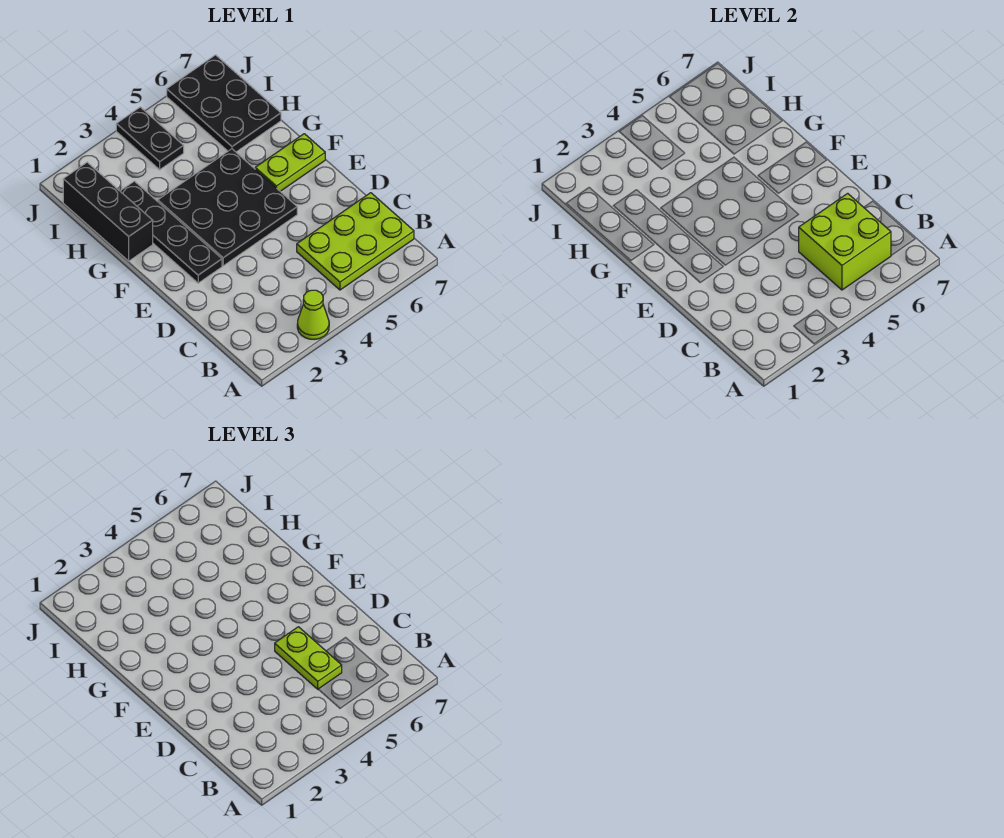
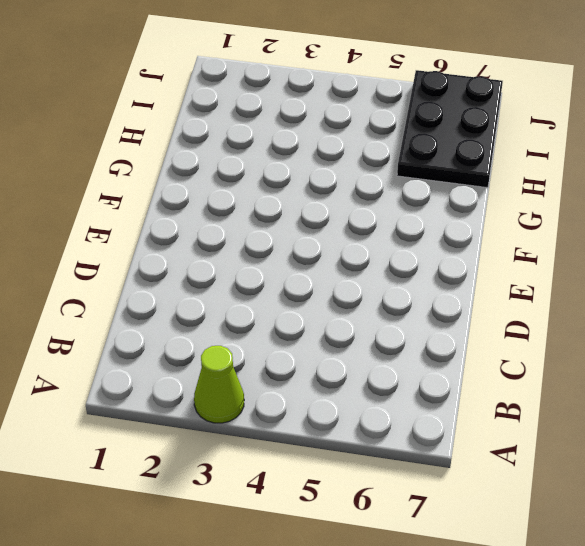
none -> lime plate B5:C7 level 1
none -> black plate E2:H2 level 1

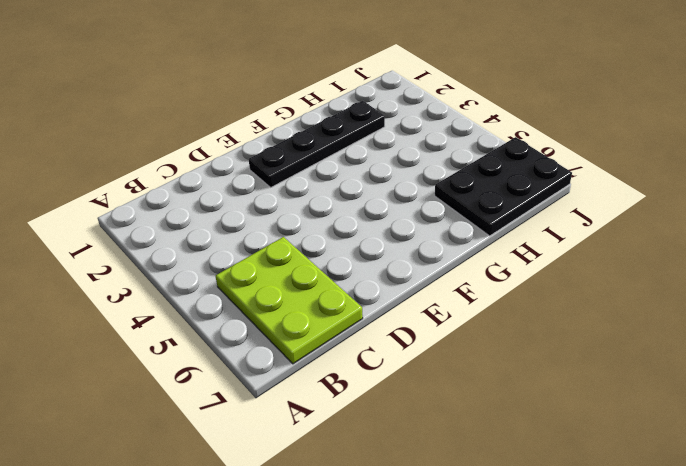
none -> lime cone A3 level 1
none -> black plate E3:G5 level 1

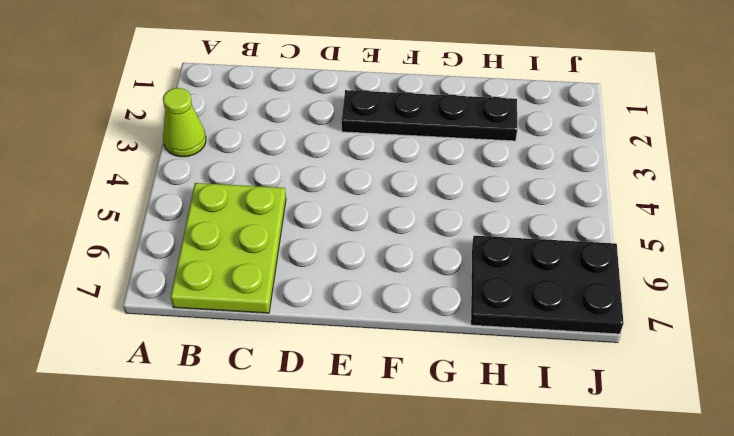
none -> black plate E3:G5 level 1
none -> lime plate F6:F7 level 1

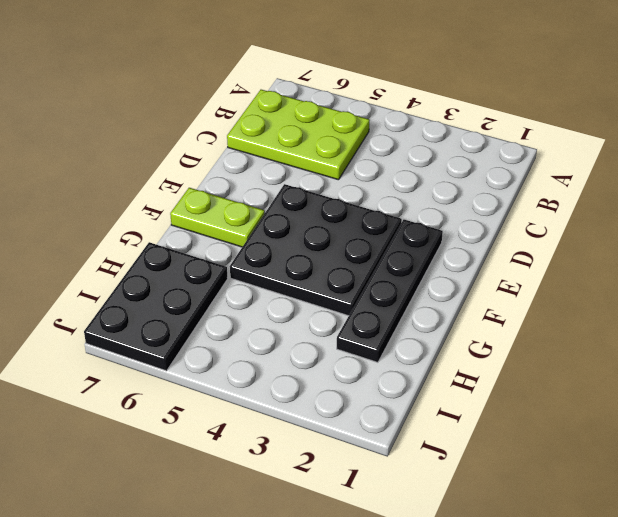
none -> lime cone A3 level 1
none -> black brick G1:I1 level 1

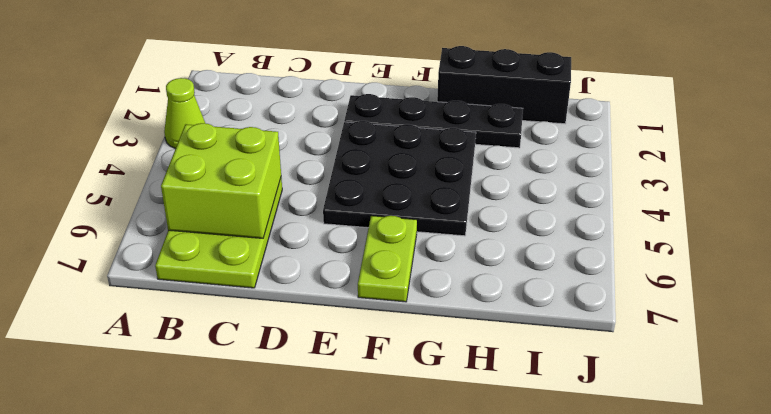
none -> black plate H6:J7 level 1
none -> black plate I4:J4 level 1

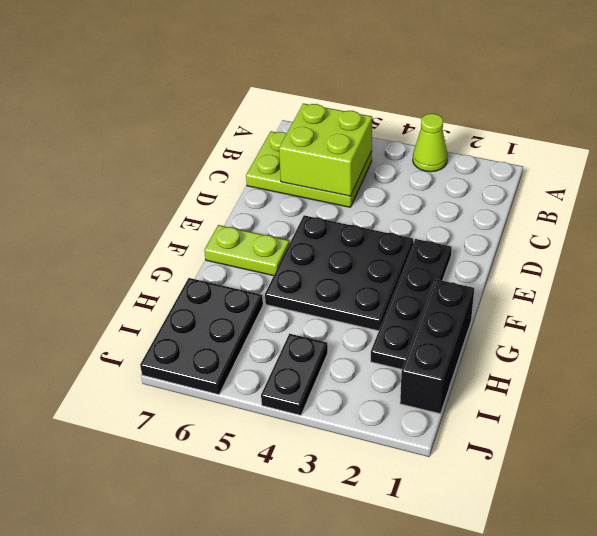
none -> lime plate C5:D5 level 3

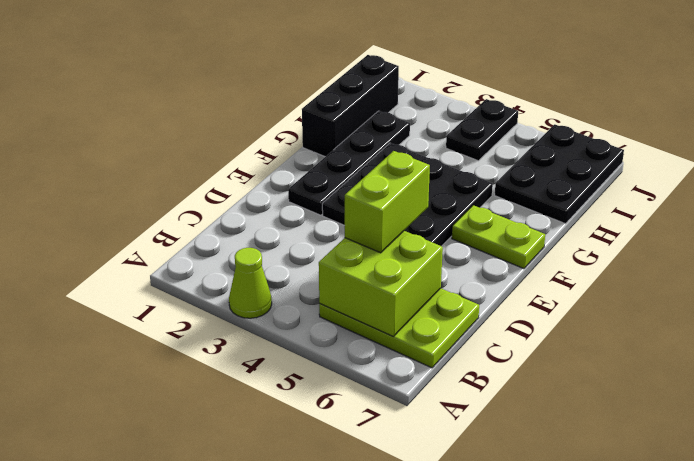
lime brick C5:D5 level 3 -> lime plate C5:D5 level 3

